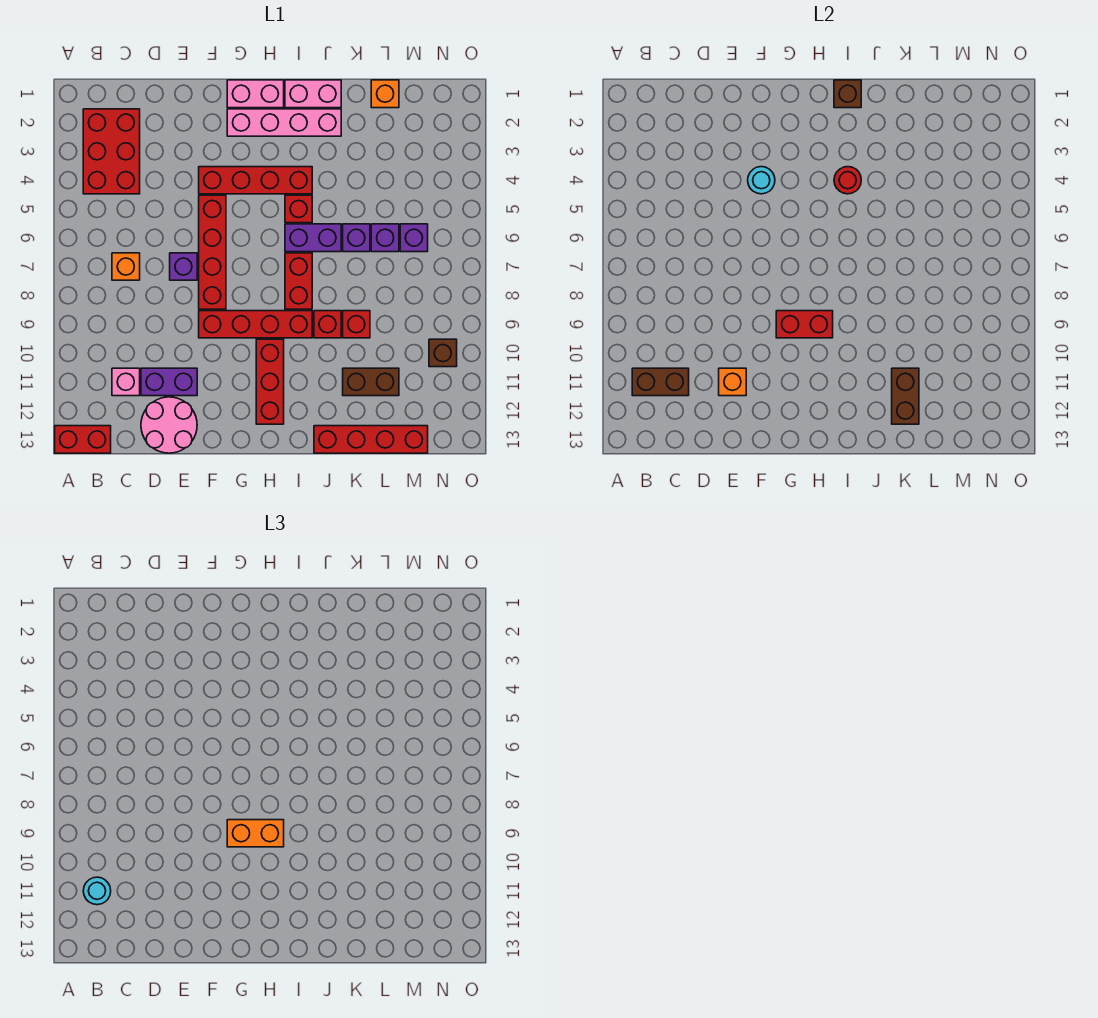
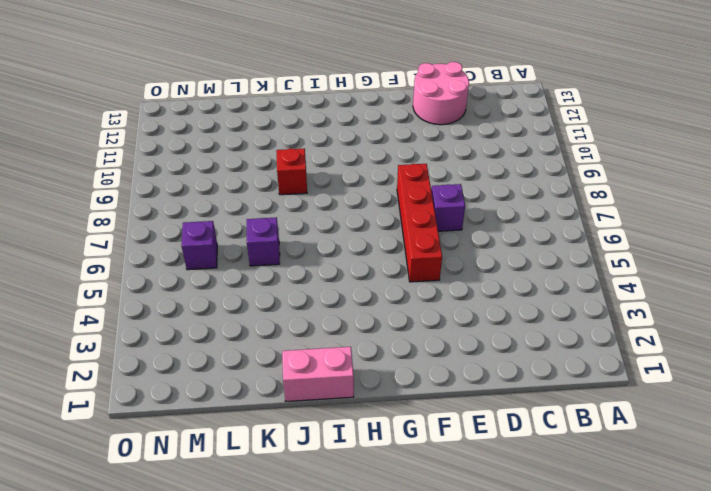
none -> red brick A13:B13 level 1
none -> red brick B2:C4 level 1
none -> orange brick C7 level 1
none -> pink brick C11 level 1

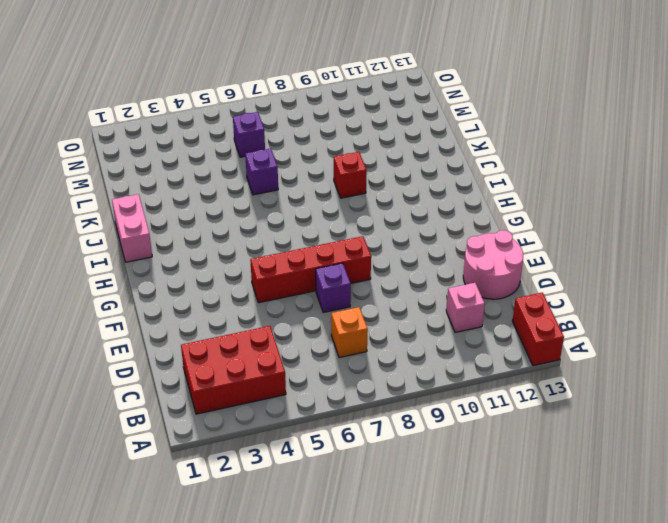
none -> purple brick D11:E11 level 1
none -> red brick F4:I4 level 1
none -> red brick F9:I9 level 1
none -> pink brick G1:H1 level 1

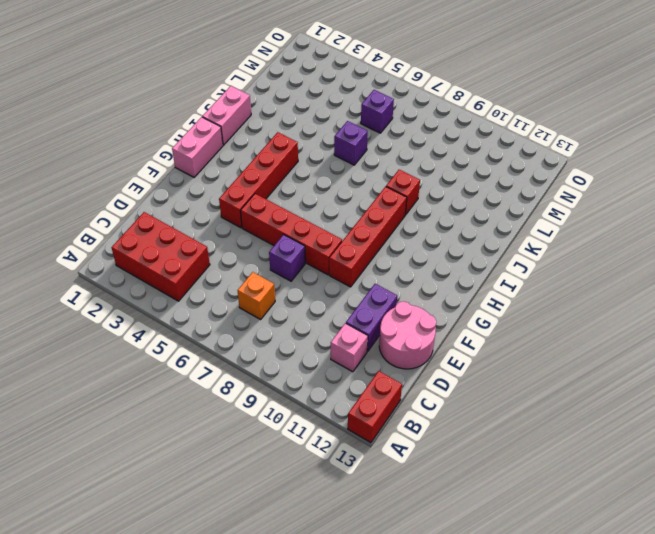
none -> pink brick G2:J2 level 1
none -> red brick H10:H12 level 1
none -> red brick I5 level 1
none -> purple brick I6:J6 level 1

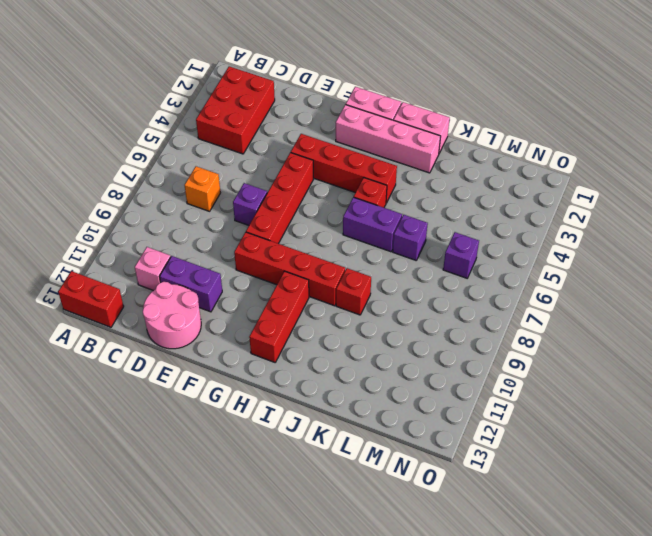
none -> red brick I7:I8 level 1
none -> red brick J13:M13 level 1
none -> red brick K9 level 1
none -> brown brick K11:L11 level 1

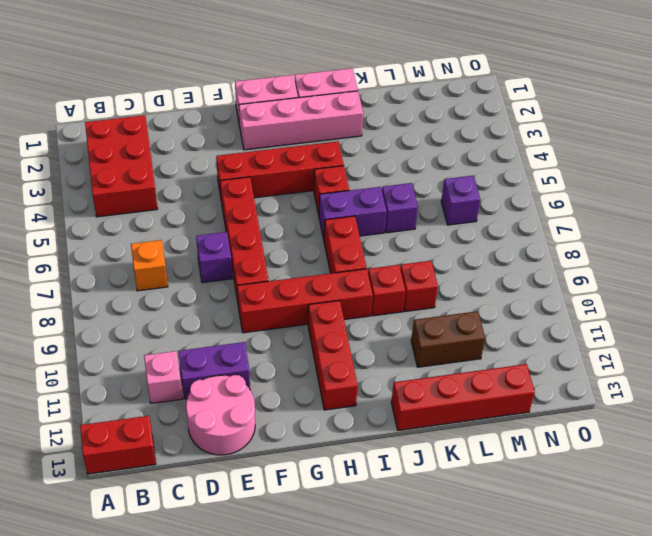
none -> orange brick L1 level 1
none -> purple brick L6 level 1
none -> brown brick N10 level 1
none -> brown brick B11:C11 level 2

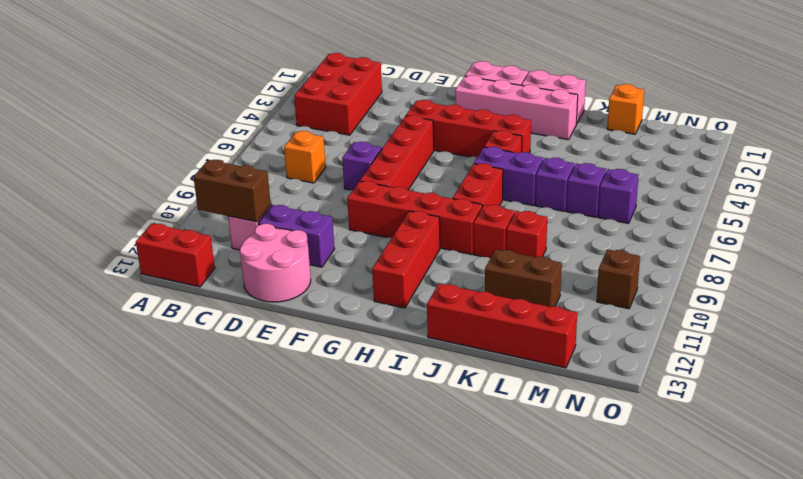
none -> orange brick E11 level 2
none -> cyan round brick F4 level 2
none -> red brick G9:H9 level 2
none -> brown brick I1 level 2

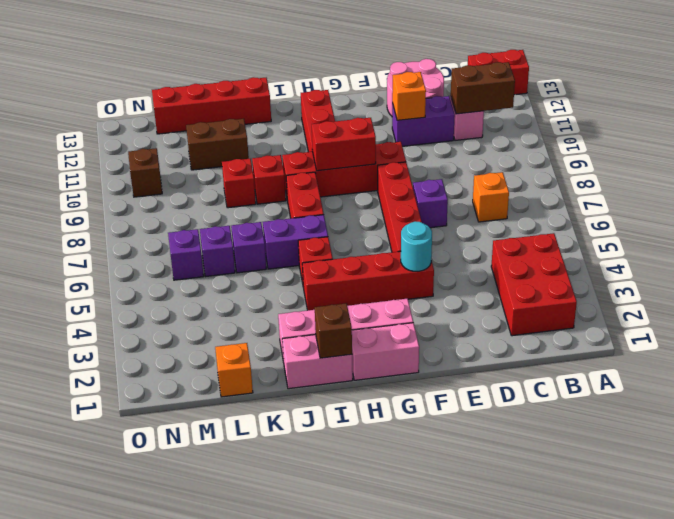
none -> red round brick I4 level 2
none -> brown brick K11:K12 level 2
none -> cyan round brick B11 level 3
none -> orange brick G9:H9 level 3

